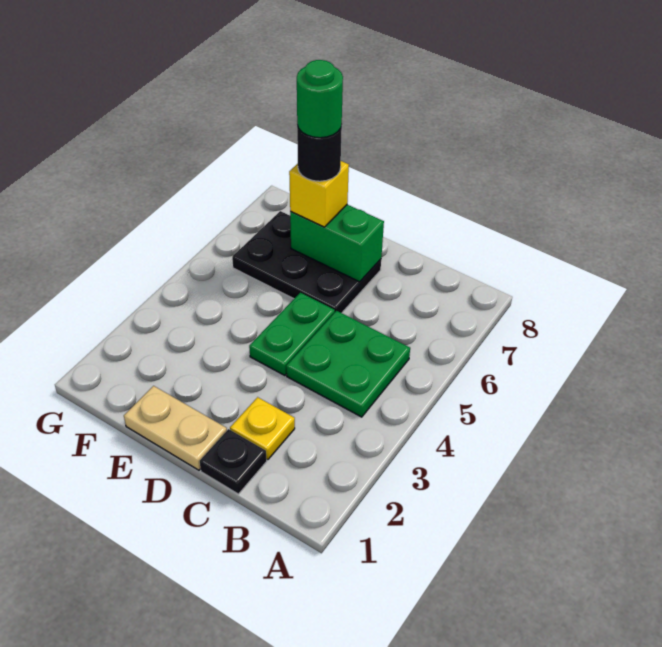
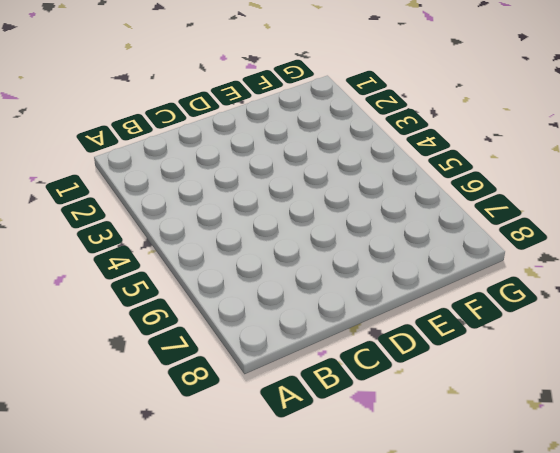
none -> green plate B4:C5 level 1
none -> black plate C1 level 1

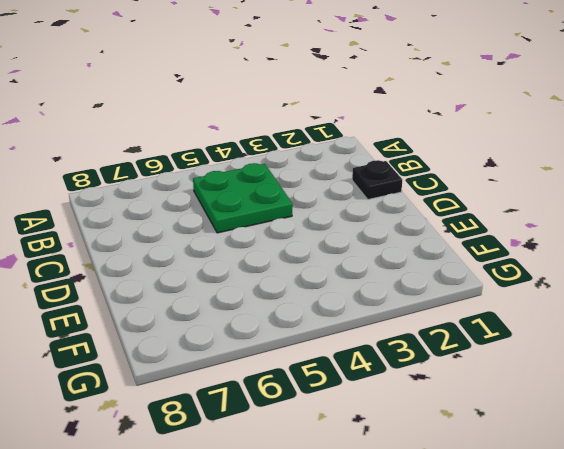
none -> yellow plate C2 level 1
none -> tan plate D1:E1 level 1

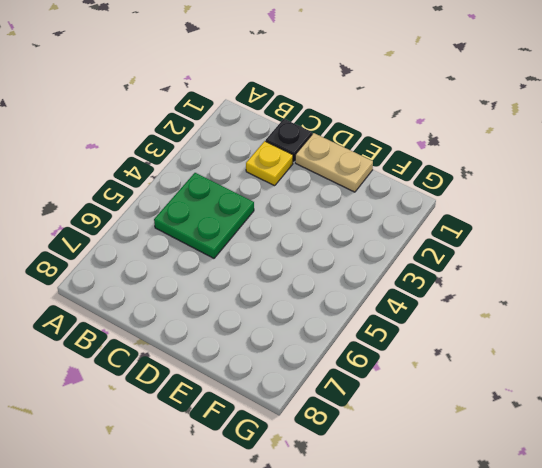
none -> green plate D4:D5 level 1
none -> black plate D6:F7 level 1

